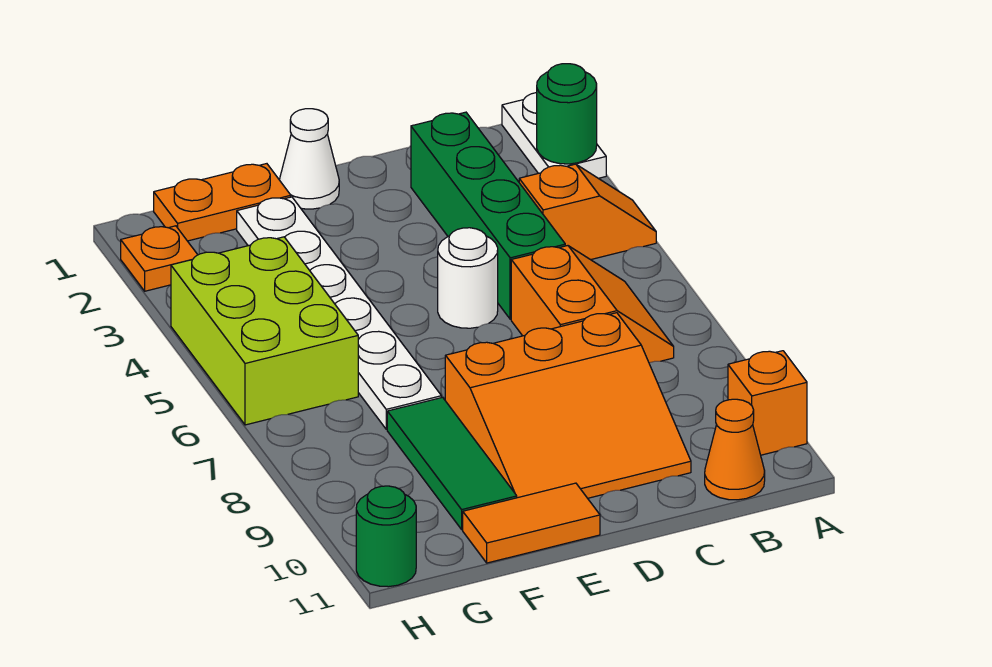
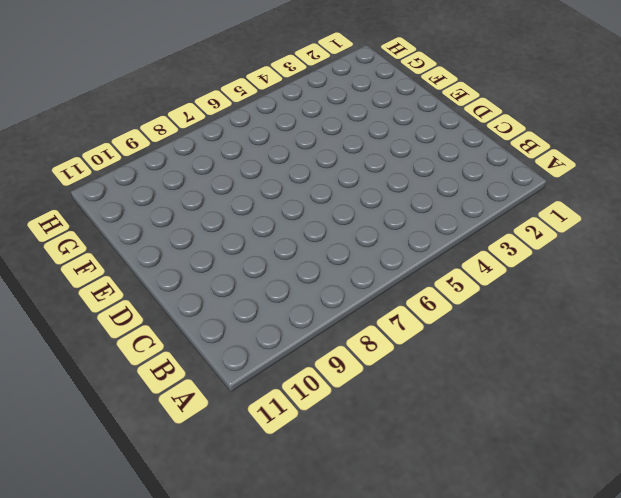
none -> white plate A1:A2 level 1
none -> orange slope A4:B4 level 1 top B
none -> orange brick A10 level 1

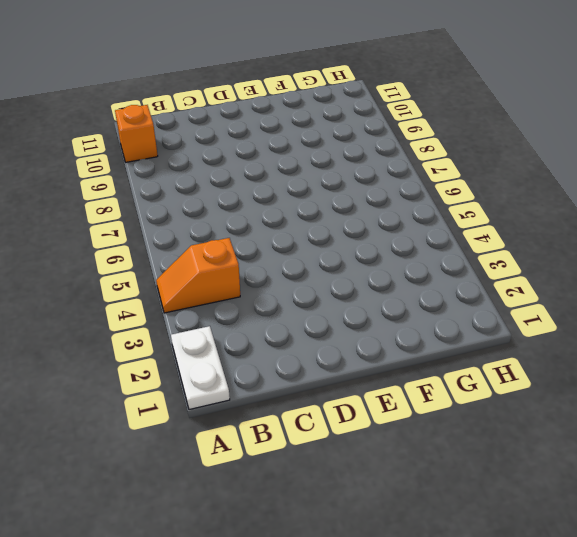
none -> orange slope B6:C7 level 1 top C
none -> orange cone B11 level 1
none -> green brick C2:C5 level 1

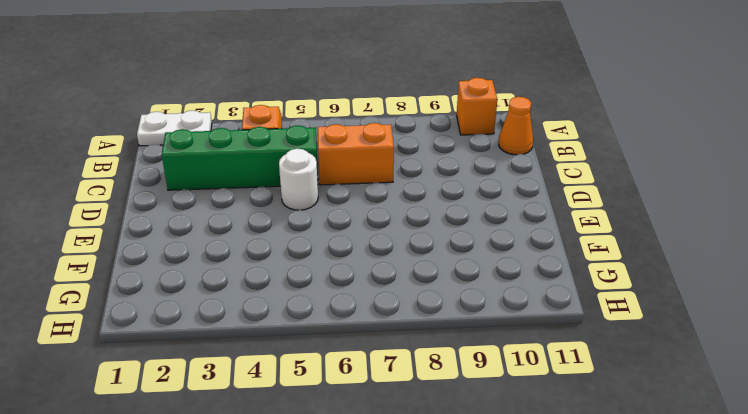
none -> orange slope C8:E10 level 1 top 8
none -> white cone E1 level 1
none -> orange tile E11:F11 level 1

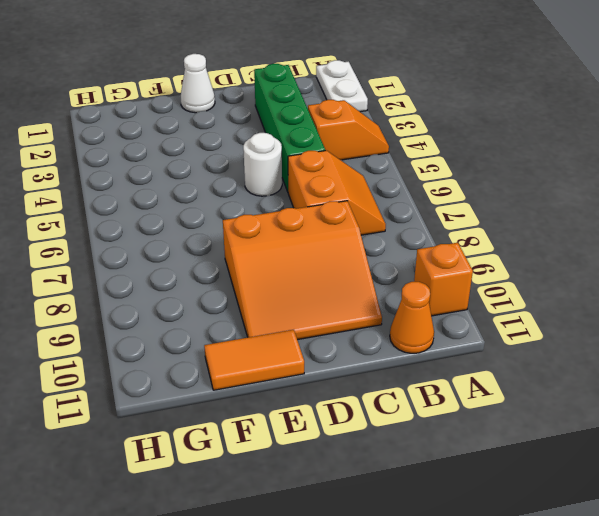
none -> orange plate F1:G1 level 1
none -> white plate F2:F7 level 1
none -> green tile F8:F10 level 1

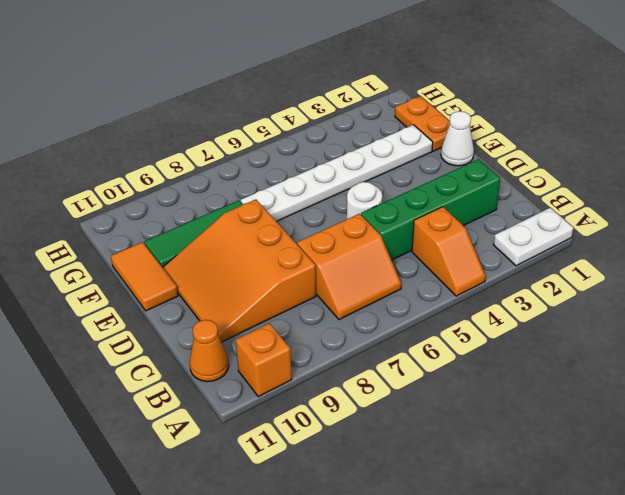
none -> lime brick G4:H6 level 1
none -> orange plate H2 level 1
none -> green round brick H11 level 1

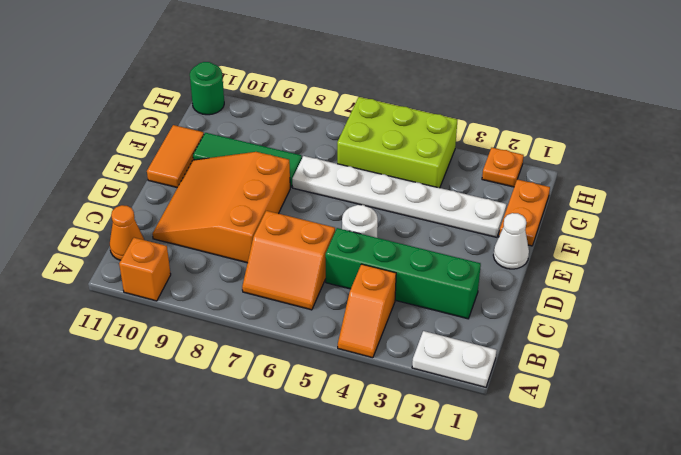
none -> green round brick A2 level 2

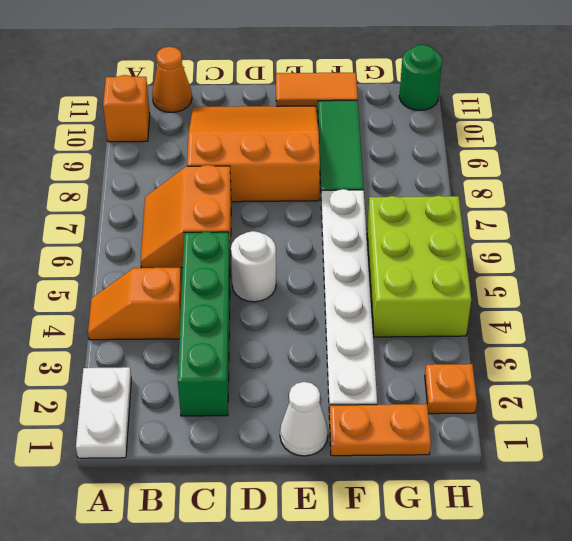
none -> green round brick A2 level 2

